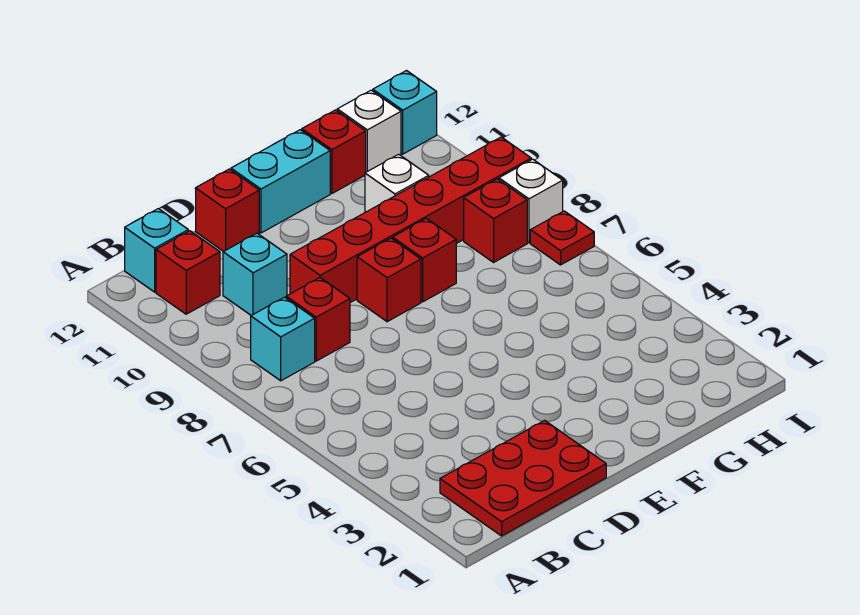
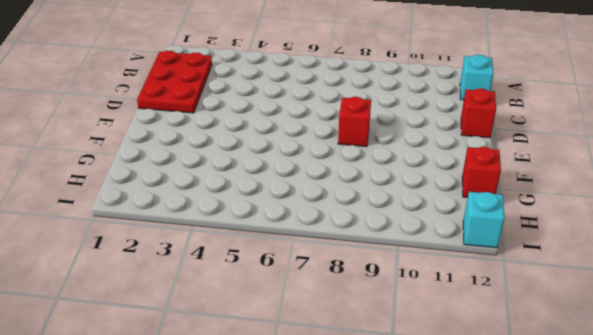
none -> cyan brick B8 level 1
none -> red brick B11 level 1
none -> red brick C8 level 1

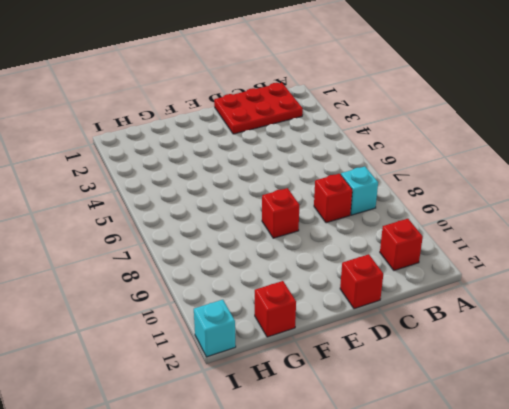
none -> cyan brick B12 level 1
none -> cyan brick C10 level 1
none -> red brick D9:I9 level 1

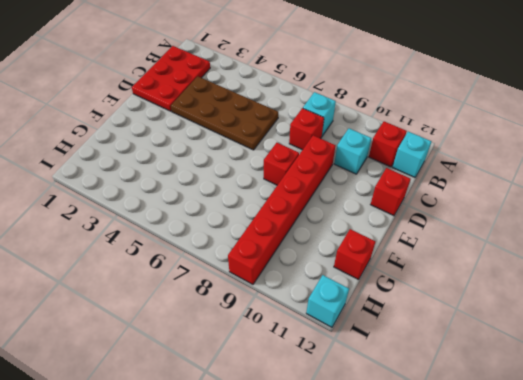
brown plate C3:D6 level 1 -> none
none -> cyan brick E12:F12 level 1
none -> red brick F8 level 1
none -> white brick G10 level 1

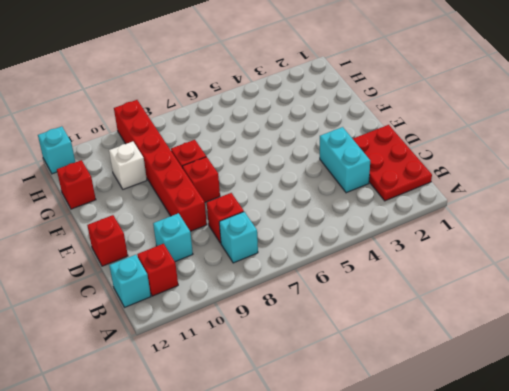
cyan brick C3:D3 level 1 -> cyan brick E12:F12 level 1
none -> red brick H8 level 1
none -> white brick H12 level 1
none -> red plate I7 level 1

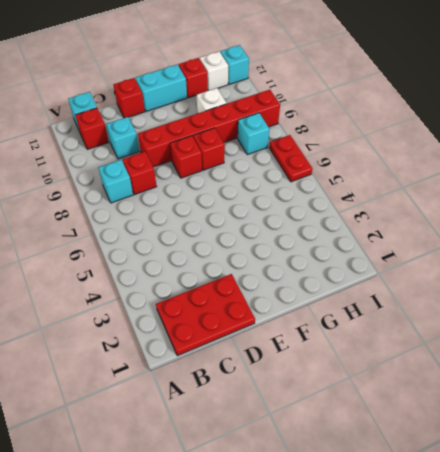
cyan brick H8 level 1 -> red brick H8 level 1
red plate I6:I7 level 1 -> red plate I7 level 1
none -> white brick I8 level 1

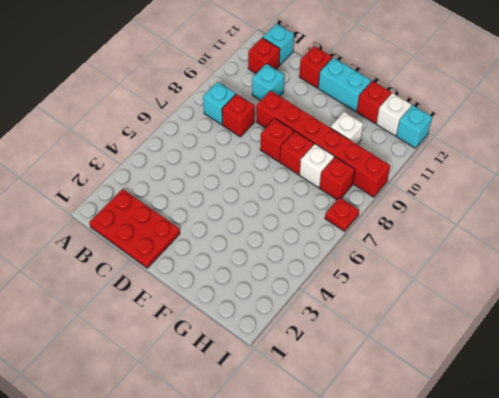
white brick G8 level 1 -> white brick I8 level 1

